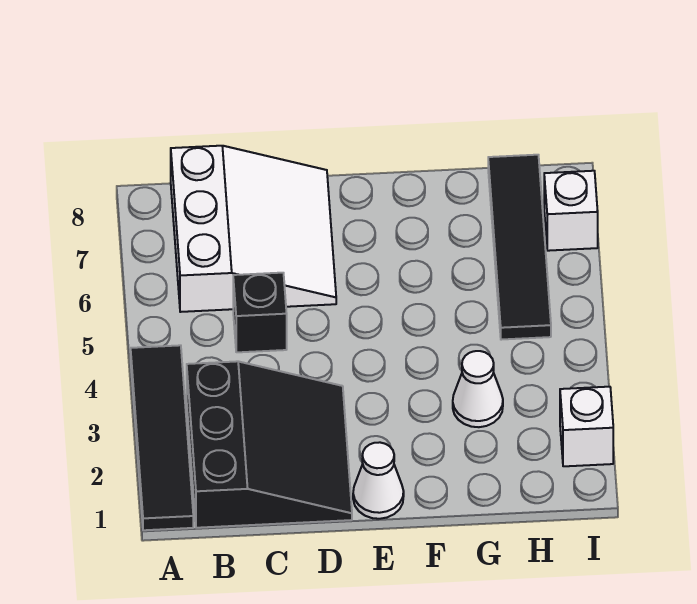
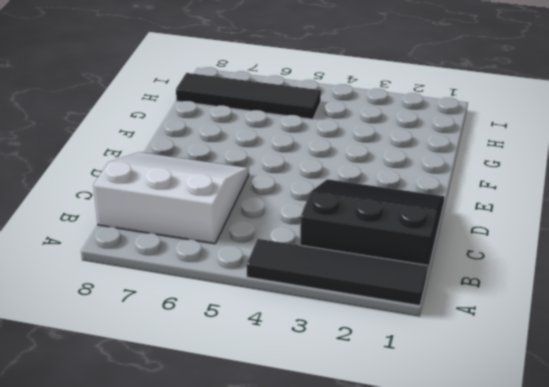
none -> black brick C5 level 1
none -> white cone E1 level 1

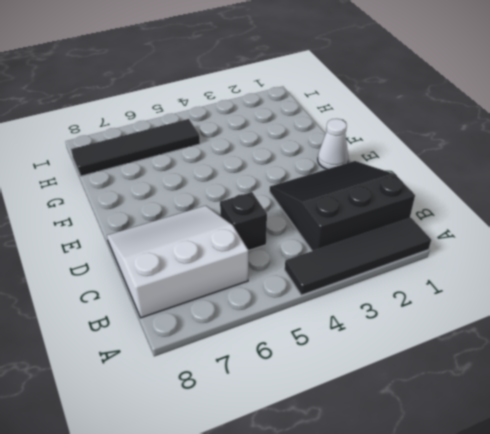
none -> white cone G3 level 1
none -> white brick I2 level 1

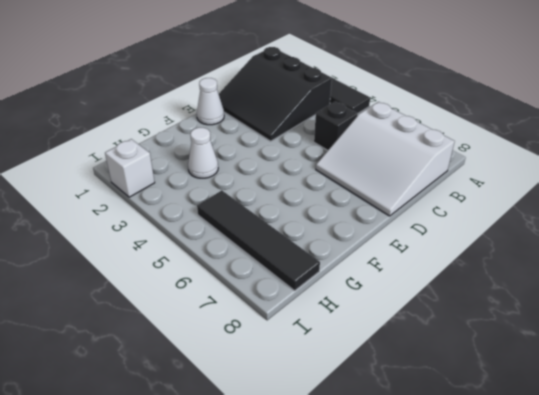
none -> white brick I7 level 1

